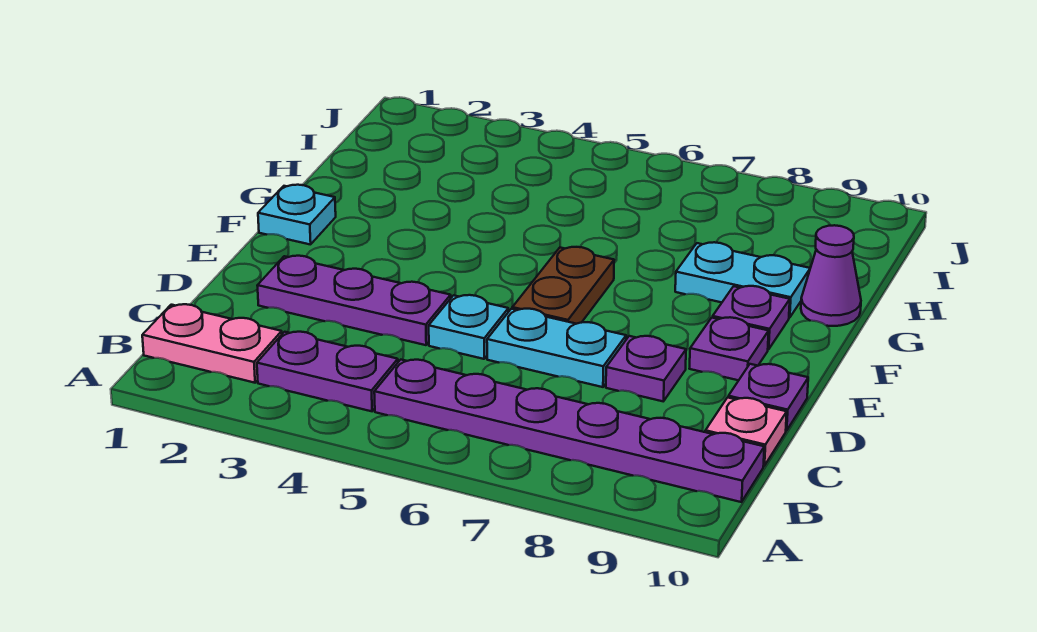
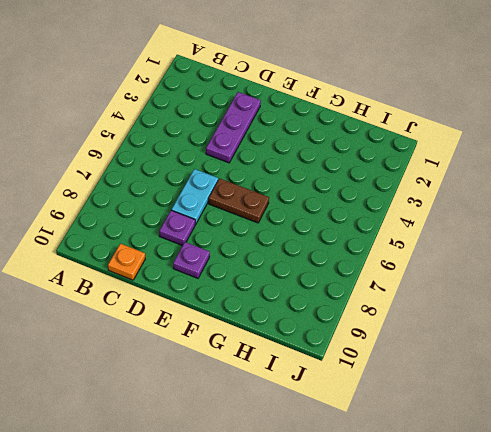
orange plate C10 level 1 -> pink plate C10 level 1
none -> pink plate B1:B2 level 1
none -> purple plate B3:B4 level 1
none -> purple plate B5:B10 level 1

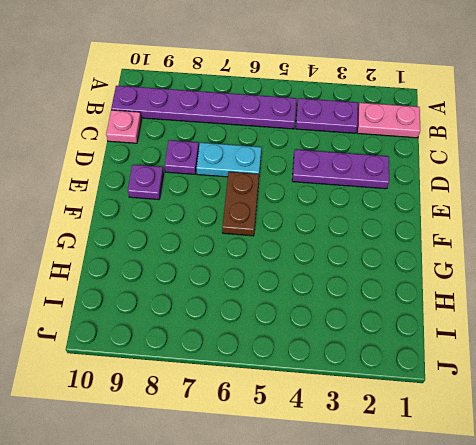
none -> cyan plate D5 level 1
none -> purple plate D10 level 1
none -> cyan plate F1 level 1

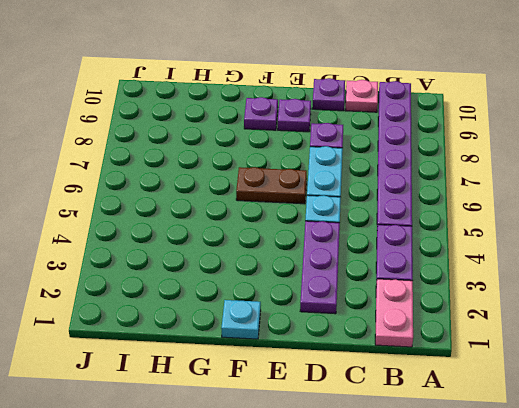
none -> cyan plate G8:G9 level 1
none -> purple cone G10 level 1

